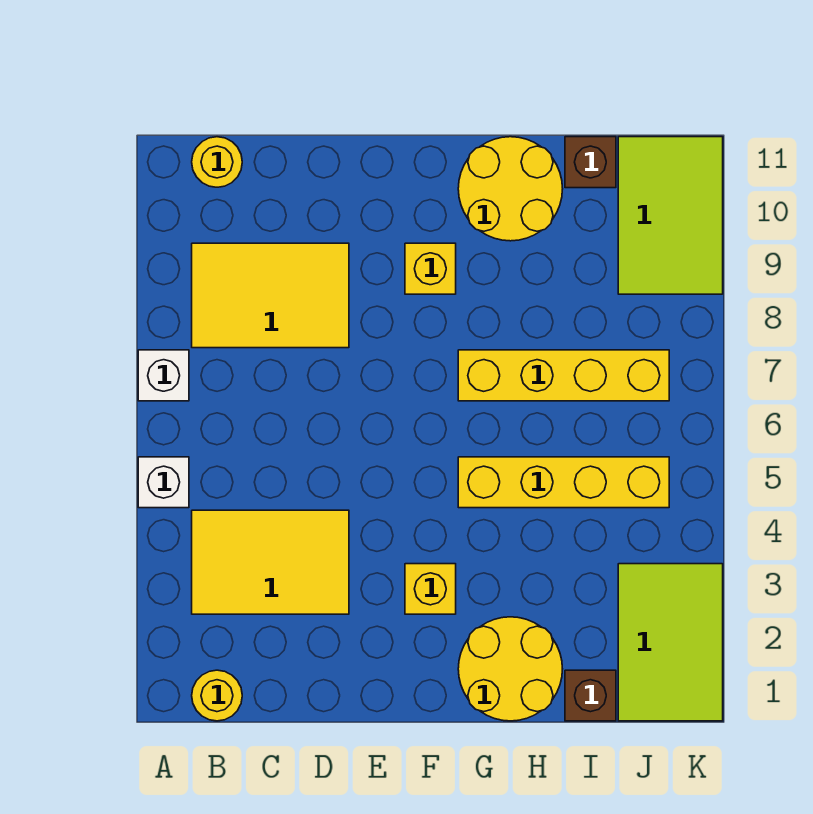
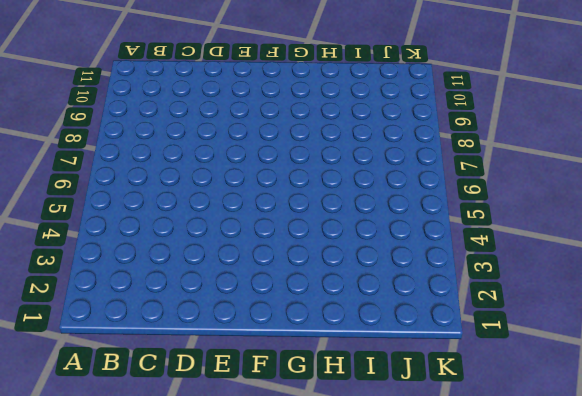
none -> white brick A5 level 1
none -> white brick A7 level 1
none -> yellow round brick B1 level 1

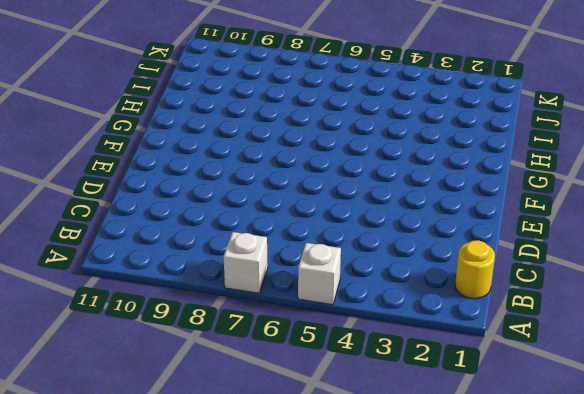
none -> yellow tile B3:D4 level 1
none -> yellow tile B8:D9 level 1
none -> yellow round brick B11 level 1

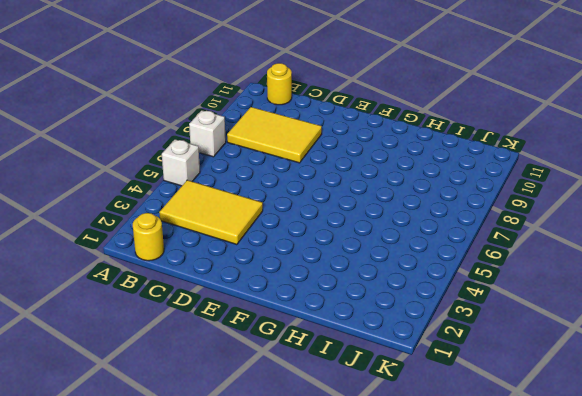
none -> yellow brick F3 level 1
none -> yellow brick F9 level 1
none -> yellow round brick G1:H2 level 1

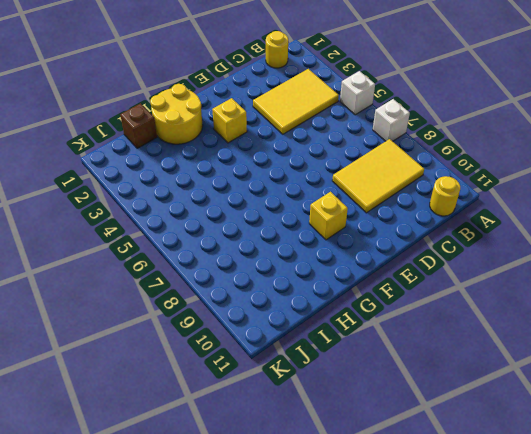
none -> yellow brick G5:J5 level 1
none -> yellow brick G7:J7 level 1
none -> yellow round brick G10:H11 level 1

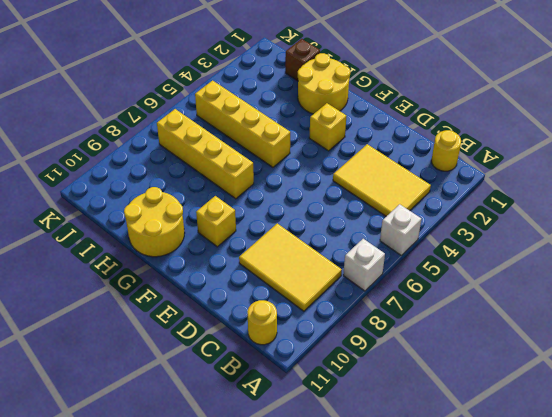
none -> brown brick I11 level 1
none -> lime tile J1:K3 level 1
none -> lime tile J9:K11 level 1

